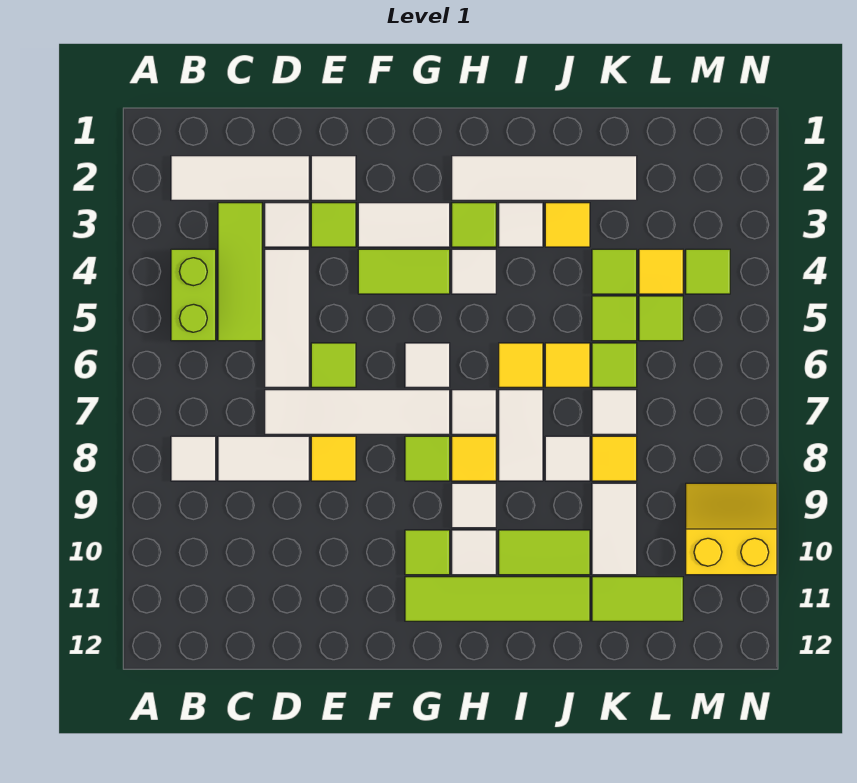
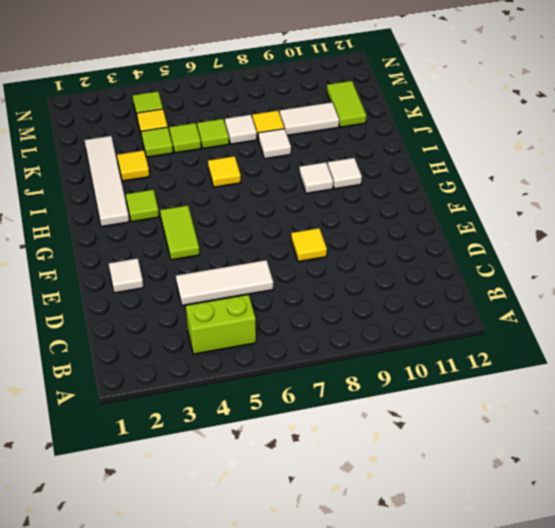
none -> white tile B2:D2 level 1
none -> white tile B8 level 1
none -> lime tile C3:C5 level 1
none -> white tile C8:D8 level 1

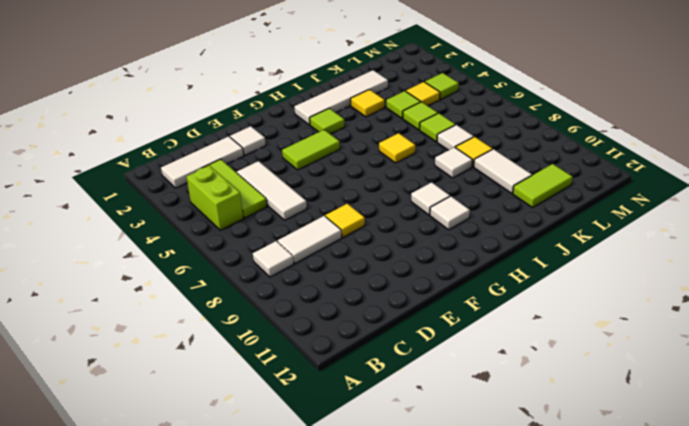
none -> white tile D3 level 1
none -> white tile D7:G7 level 1
none -> lime tile E3 level 1
none -> lime tile E6 level 1

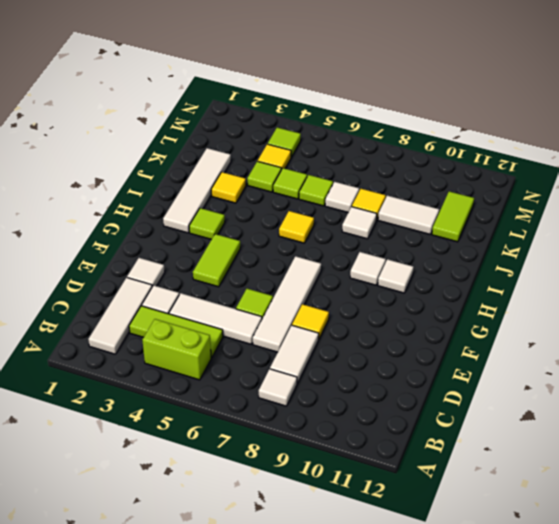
none -> lime tile E3 level 1
none -> white tile F3:G3 level 1
none -> white tile G6 level 1
none -> lime tile G8 level 1

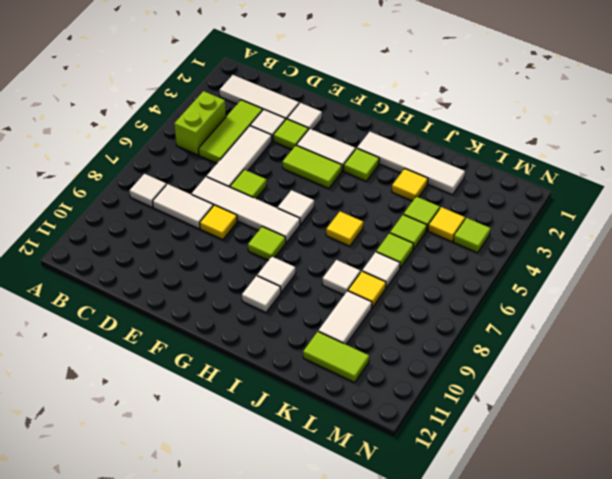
none -> lime tile G10 level 1
none -> lime tile G11:J11 level 1
none -> white tile H4 level 1
none -> white tile H7 level 1

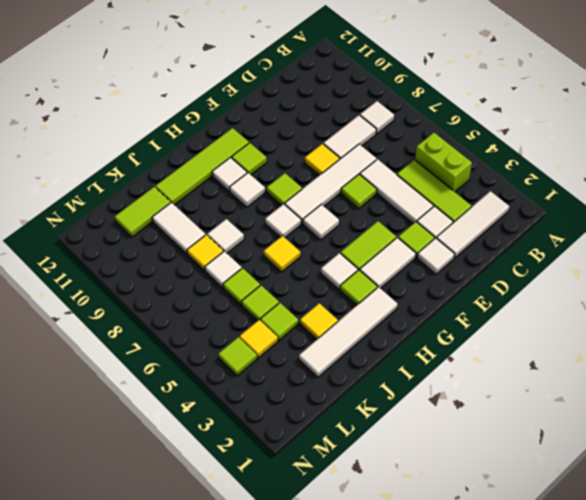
none -> yellow tile H8 level 1
none -> white tile I3 level 1
none -> white tile I7:I8 level 1
none -> lime tile I10:J10 level 1

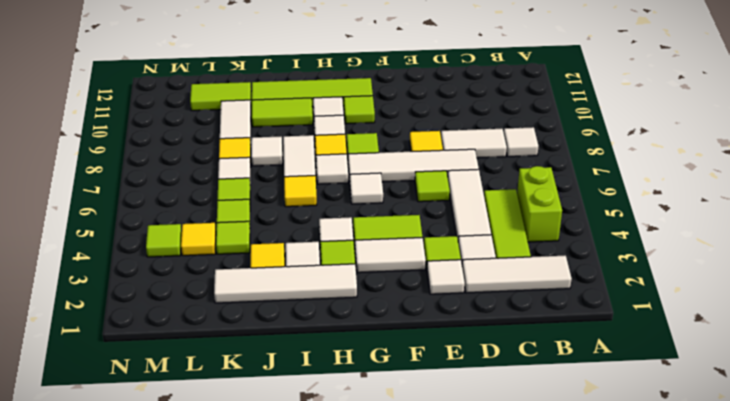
none -> yellow tile J6 level 1
none -> lime tile L5 level 1
none -> yellow slope M9:N10 level 1 top 10

